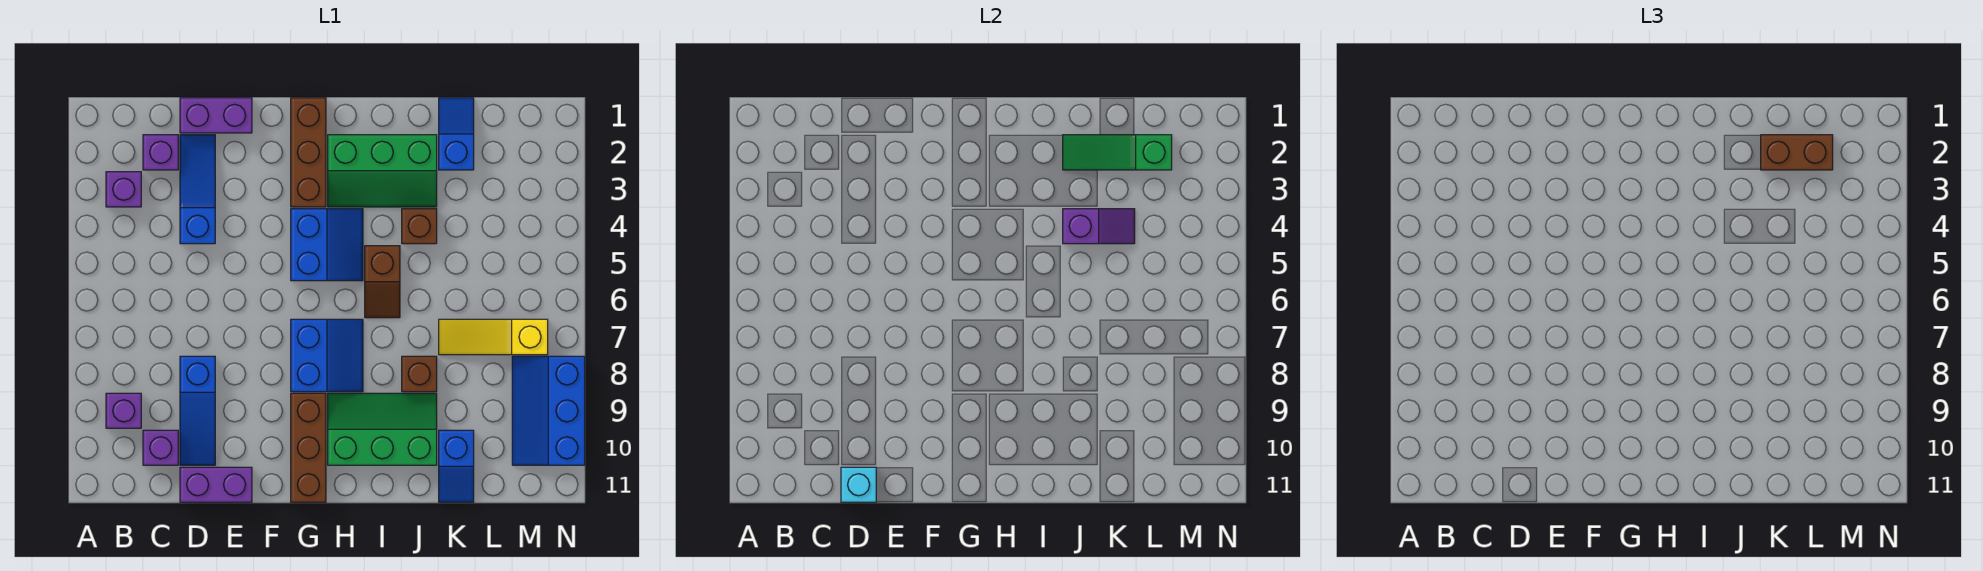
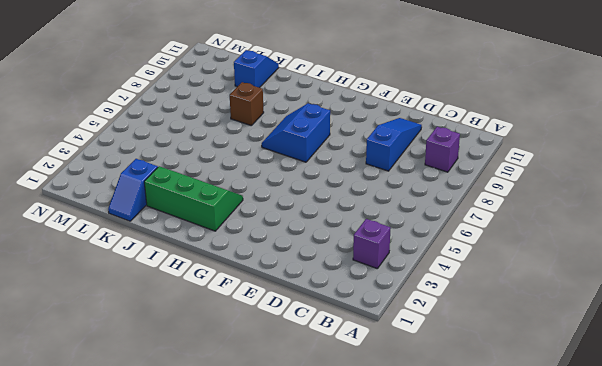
none -> purple brick C2 level 1
none -> purple brick C10 level 1
none -> purple brick D1:E1 level 1

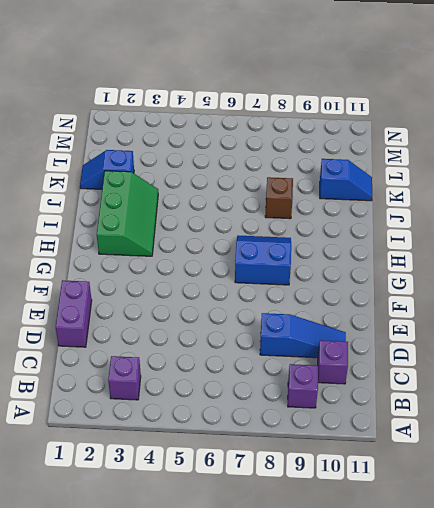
none -> purple brick C2 level 1
none -> blue slope D2:D4 level 1 top 4
none -> purple brick D11:E11 level 1

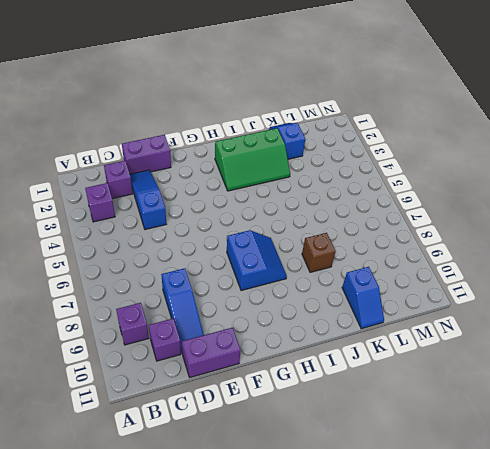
none -> brown brick G1:G3 level 1
none -> blue slope G4:H5 level 1 top G
none -> brown brick G9:G11 level 1

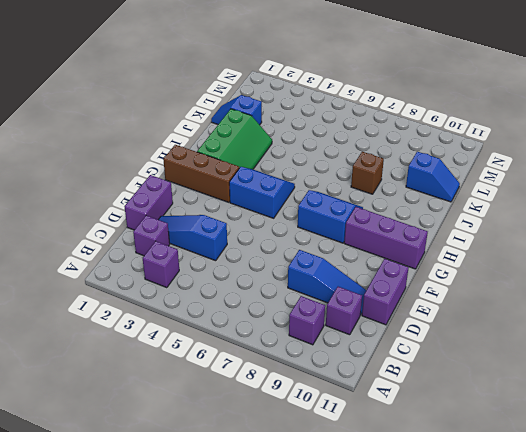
purple brick G9:G11 level 1 -> brown brick G9:G11 level 1
none -> green slope H9:J10 level 1 top 10
none -> brown slope I5:I6 level 1 top 5
none -> brown brick J4 level 1

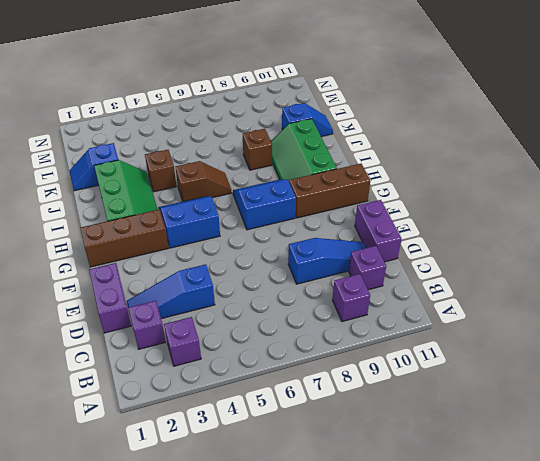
none -> yellow slope K7:M7 level 1 top M
none -> blue slope M8:N10 level 1 top N
none -> cyan brick D11 level 2

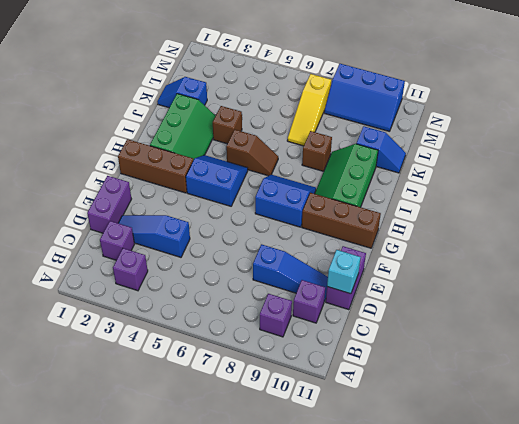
none -> green slope J2:L2 level 2 top L
none -> purple slope J4:K4 level 2 top J
none -> brown brick K2:L2 level 3

